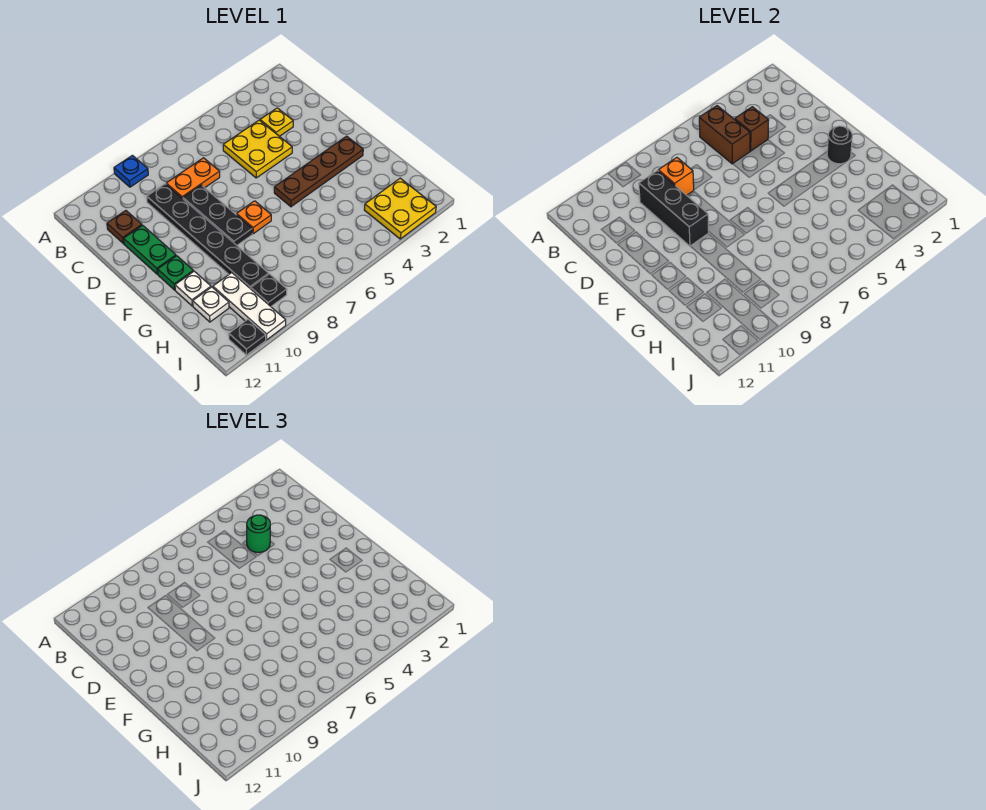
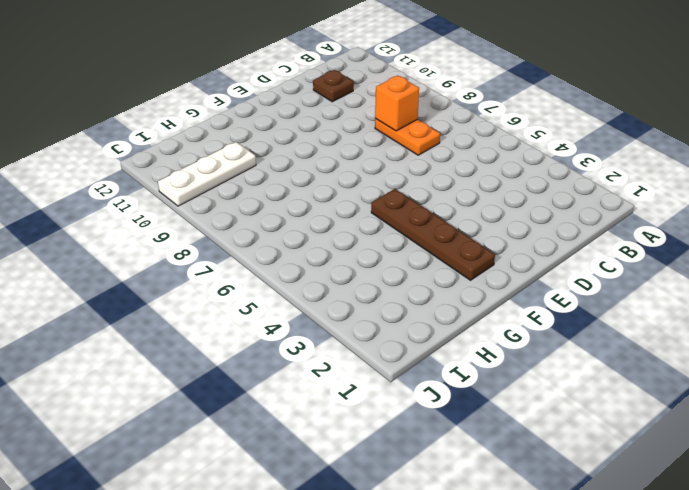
none -> blue plate A9 level 1
none -> yellow plate C3 level 1
none -> yellow plate C4:D5 level 1

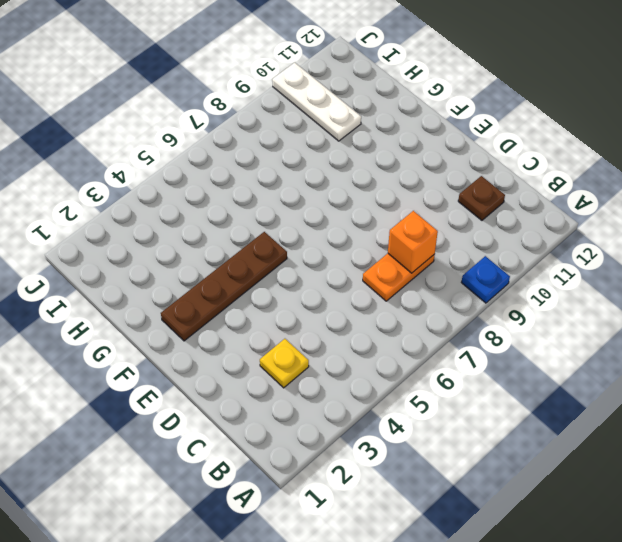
none -> yellow plate C4:D5 level 1
none -> black plate C9:H9 level 1
none -> black plate D8:F8 level 1

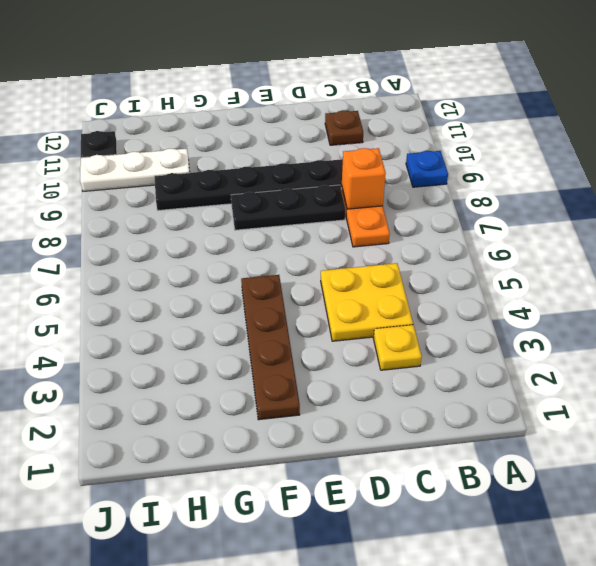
none -> green plate D11:E11 level 1
none -> orange plate F7 level 1
none -> green plate F11 level 1

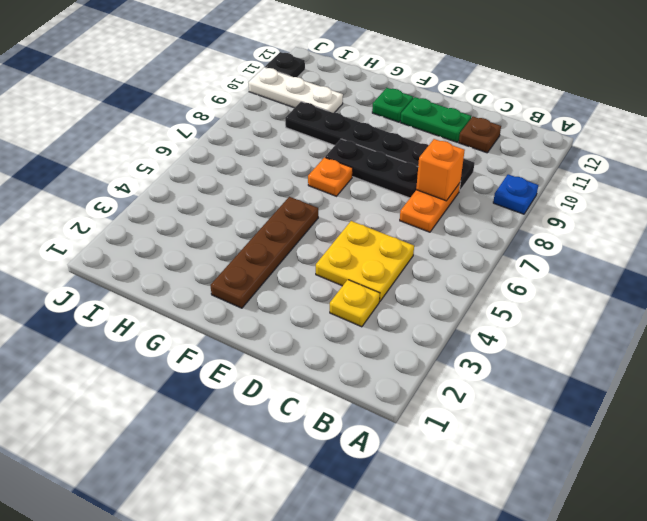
none -> white plate G11 level 1
none -> white plate H11 level 1
none -> yellow plate I2:J3 level 1

